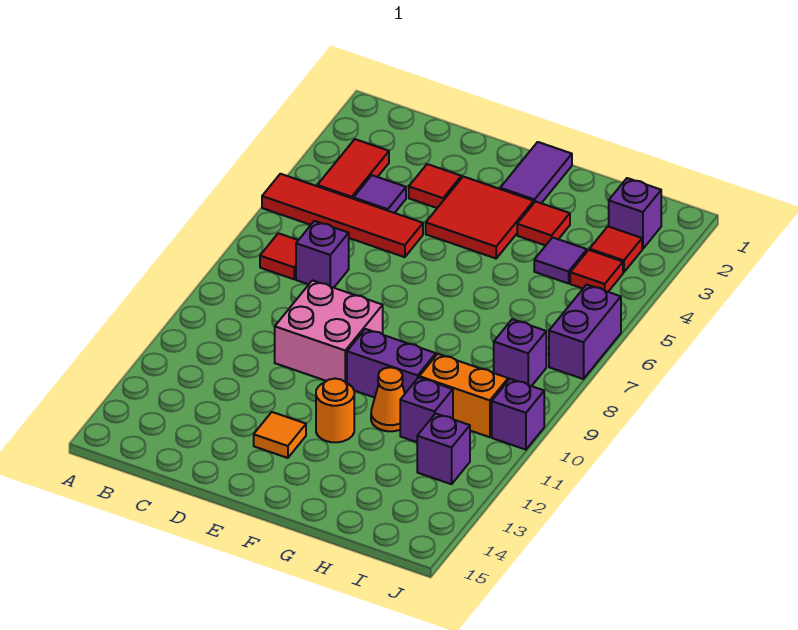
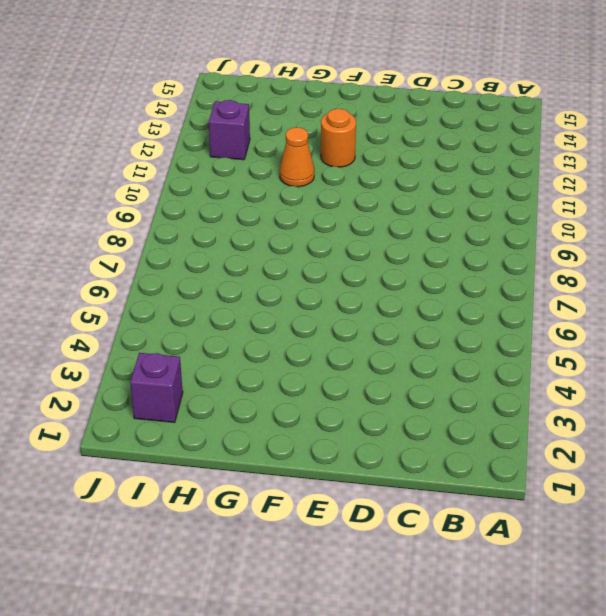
none -> red tile A5:D5 level 1
none -> red tile B3:B4 level 1
none -> red tile B7 level 1

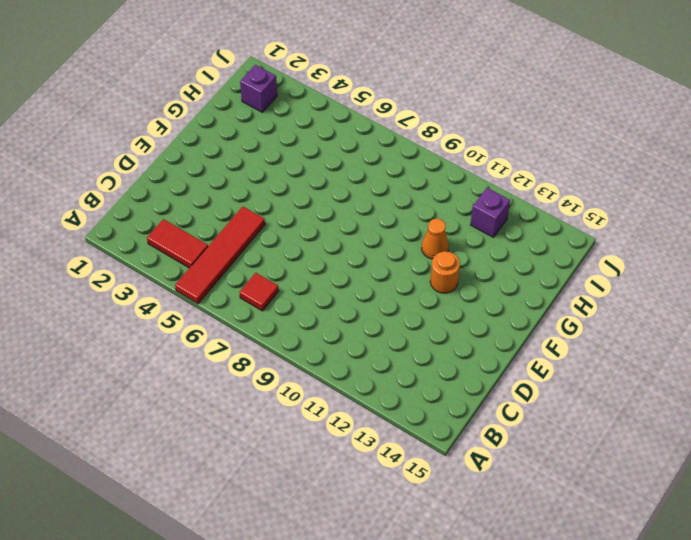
none -> purple tile C4 level 1
none -> purple brick C7 level 1
none -> red tile D3 level 1

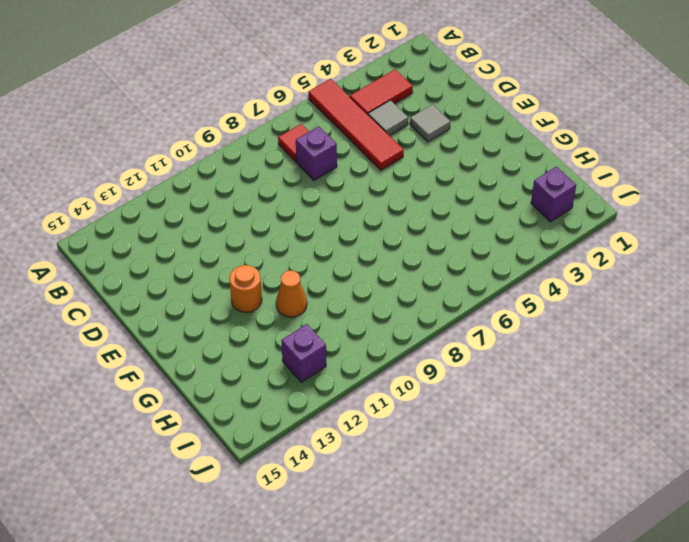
grey tile C4 level 1 -> purple tile C4 level 1
grey tile D3 level 1 -> red tile D3 level 1
none -> pink brick D9:E10 level 1
none -> red tile E3:F4 level 1
none -> orange tile E13 level 1

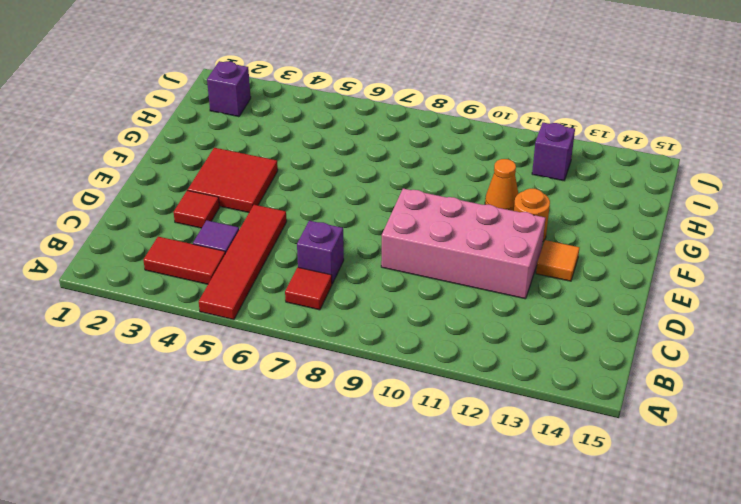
pink brick D9:E12 level 1 -> pink brick D9:E10 level 1
none -> purple tile F1:F2 level 1
none -> purple brick F10:G10 level 1
none -> red tile G3 level 1

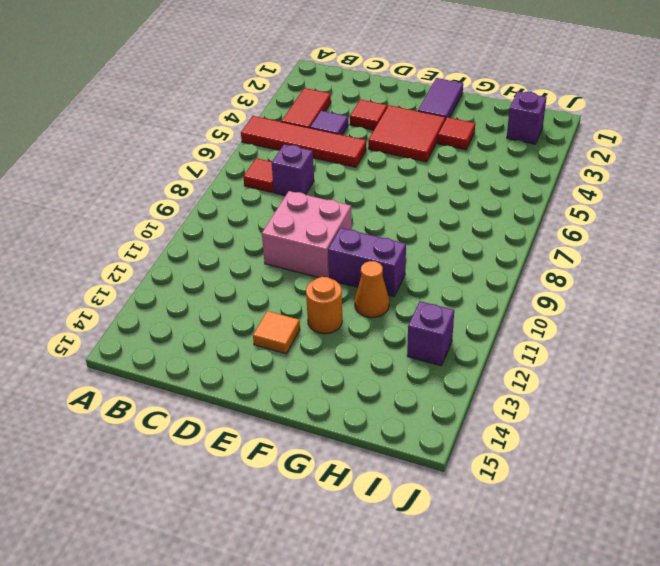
none -> purple tile H4 level 1
none -> orange brick H10:I10 level 1
none -> purple brick H11 level 1

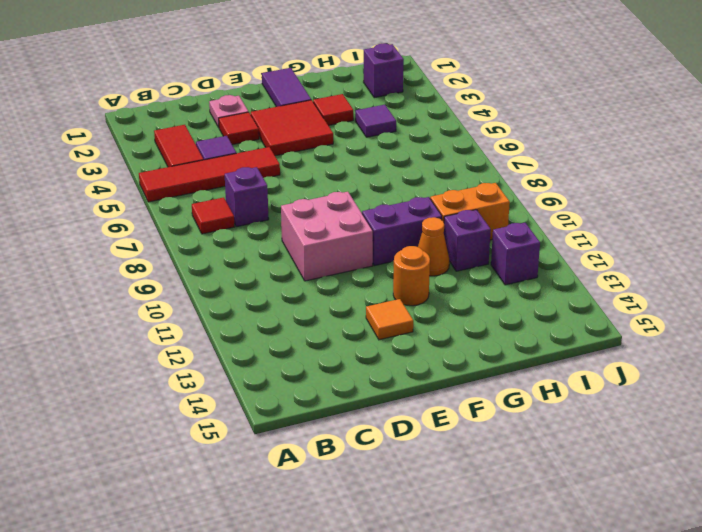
pink plate D2 level 1 -> none
none -> red tile I3 level 1
none -> red tile I4 level 1
none -> purple brick I8 level 1

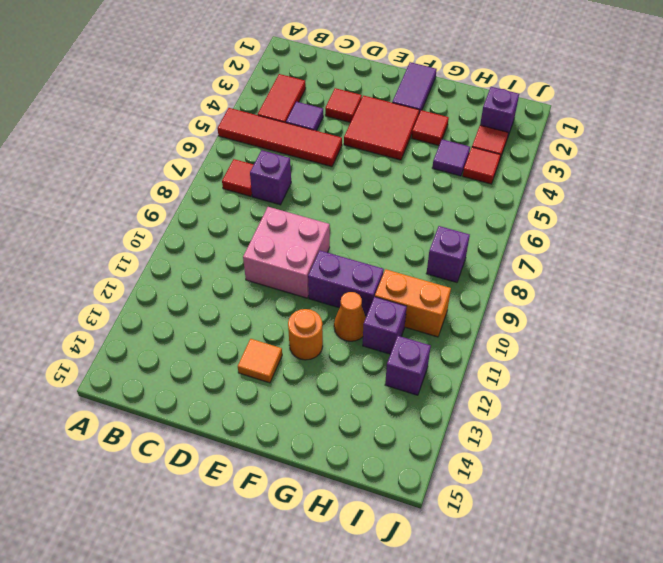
none -> purple brick J6:J7 level 1
none -> purple brick J10 level 1

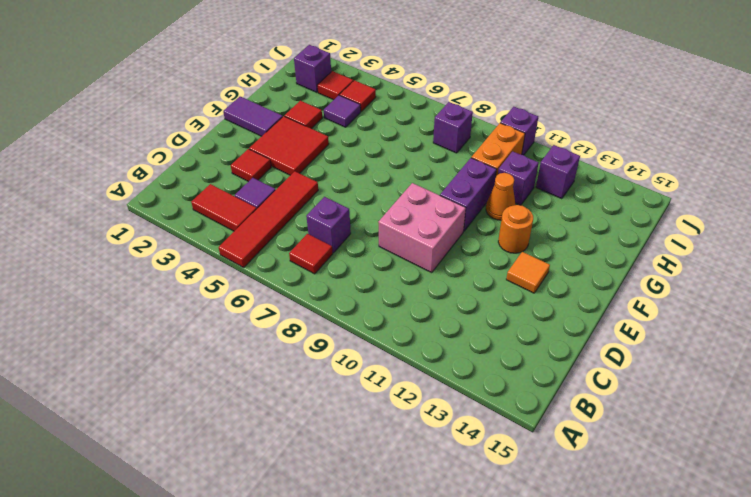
none -> purple brick J6:J7 level 1

